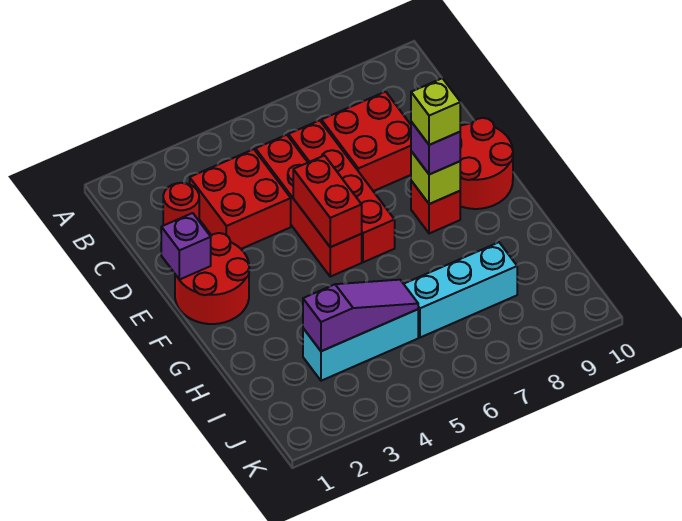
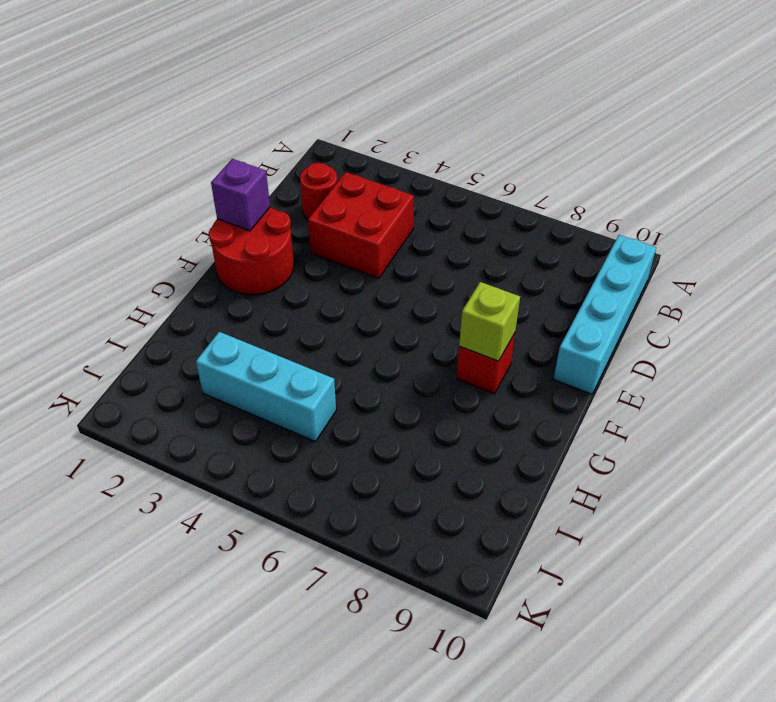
cyan brick B10:E10 level 1 -> red round brick E9:F10 level 1
none -> red brick C5:F5 level 1
none -> red brick C6:F6 level 1
none -> red brick C7:D8 level 1

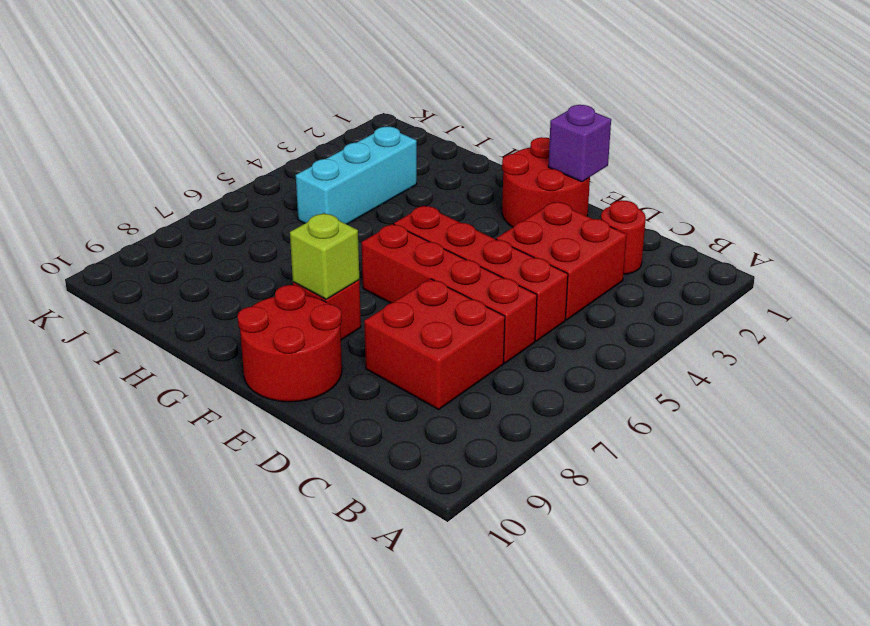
none -> cyan brick I6:I8 level 1
none -> red brick E5:F5 level 2
none -> purple slope I3:I5 level 2 top 3

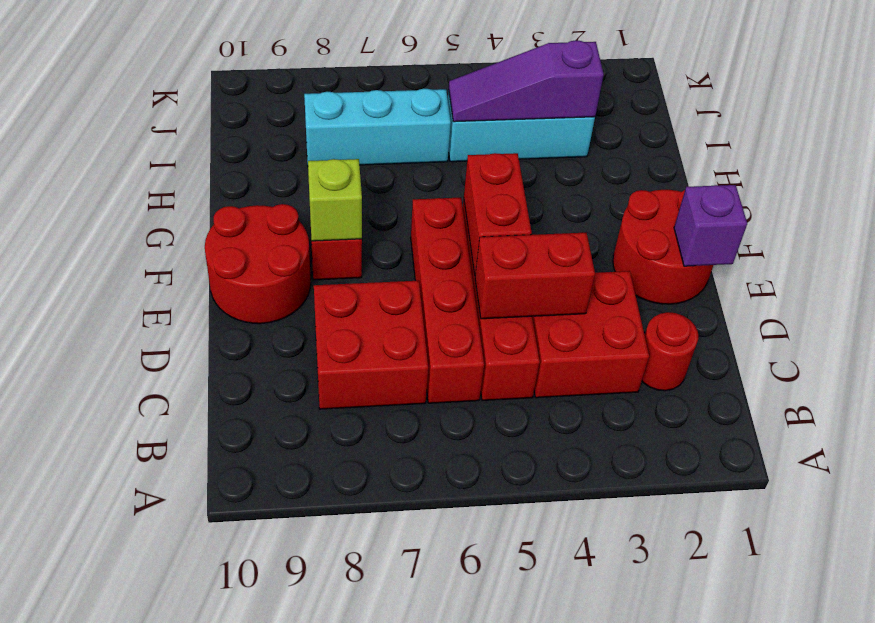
red brick D4:D5 level 2 -> none
none -> purple brick F8 level 3
none -> lime brick F8 level 4

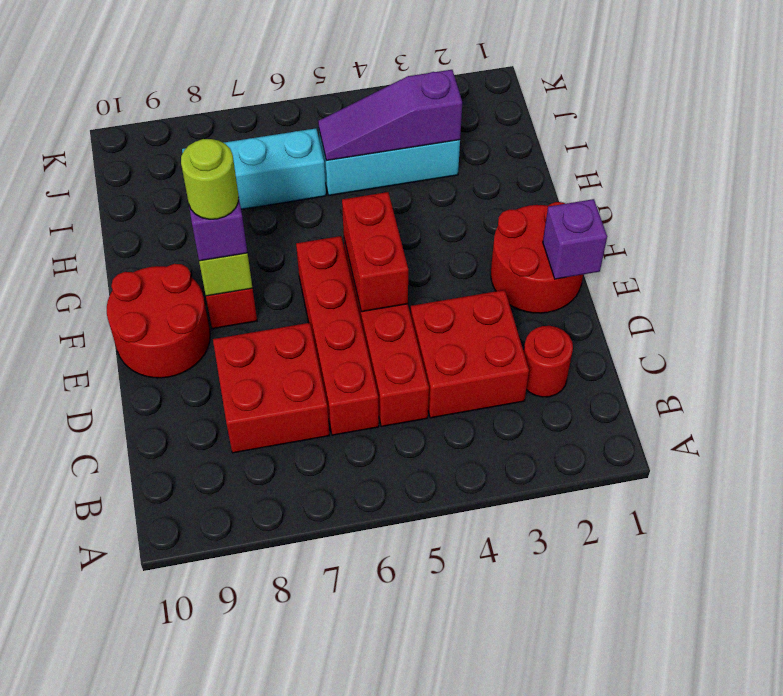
lime round brick F8 level 4 -> lime brick F8 level 4

